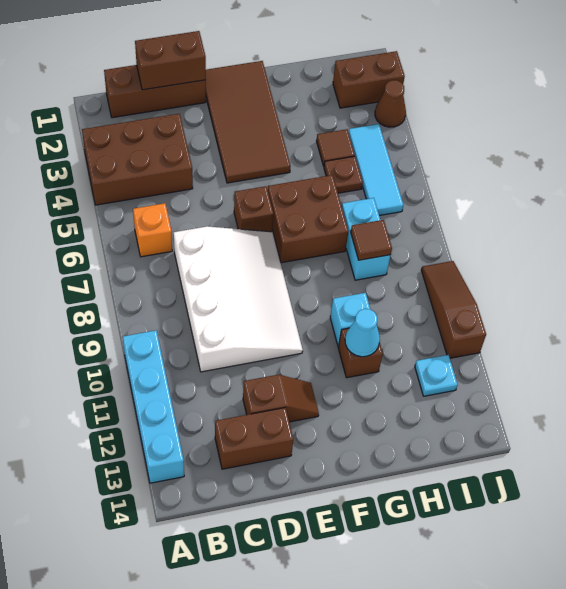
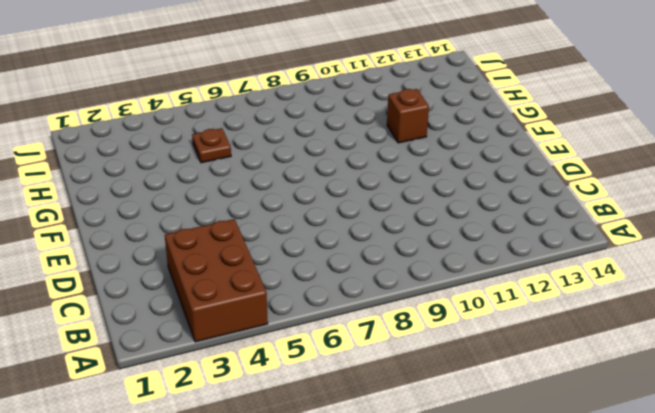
none -> cyan brick A10:A13 level 1
none -> brown brick B1:D1 level 1
none -> orange brick B6 level 1

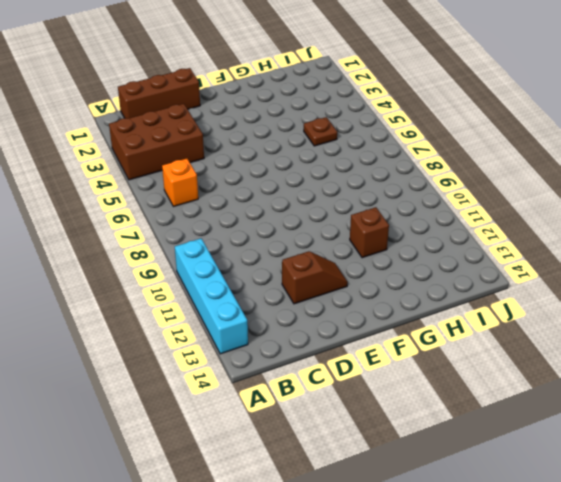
none -> white slope C7:E10 level 1 top C
none -> brown brick C13:D13 level 1
none -> brown tile E1:F4 level 1

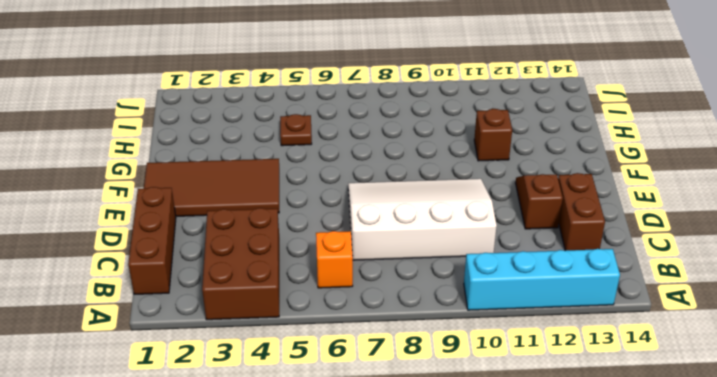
none -> brown brick E6 level 1
none -> brown brick F6:G7 level 1
none -> cyan brick G10 level 1

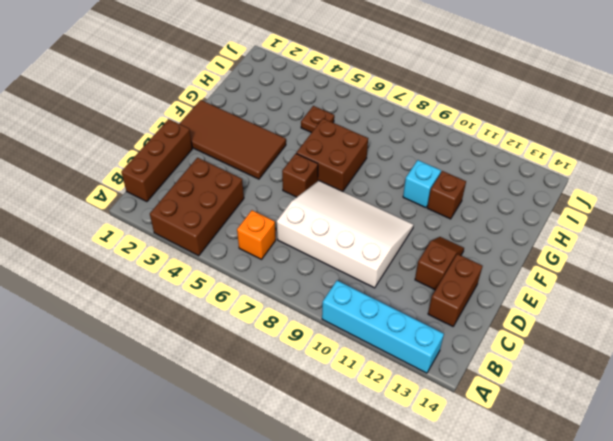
none -> brown tile H4 level 1
none -> cyan brick H7:H8 level 1
none -> brown brick I2:J2 level 1

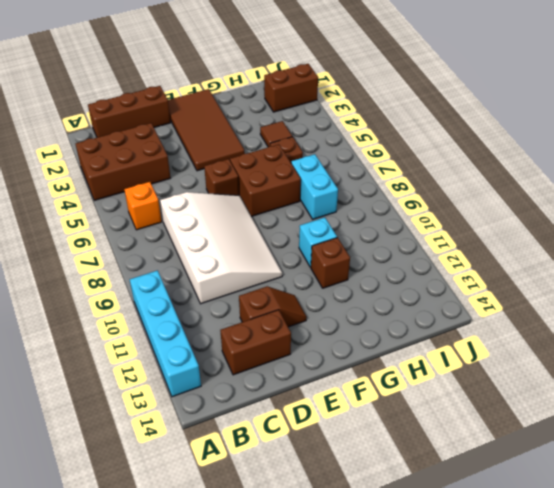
none -> cyan tile I4:I6 level 1
none -> cyan plate I12 level 1
none -> brown cone J3 level 1

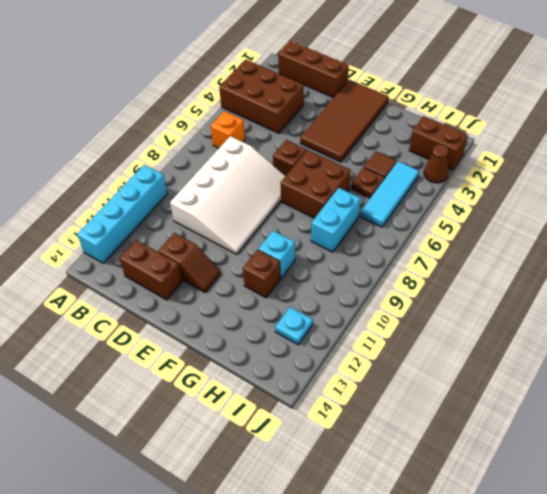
none -> brown slope J9:J11 level 1 top 11
none -> brown brick C1:D1 level 2
none -> cyan cone G11 level 2

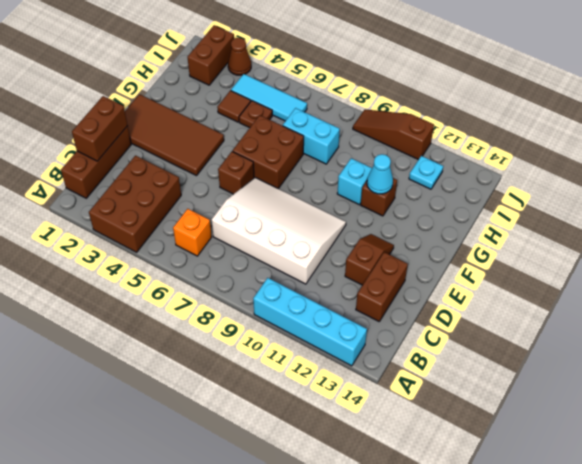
none -> brown tile H8 level 2

